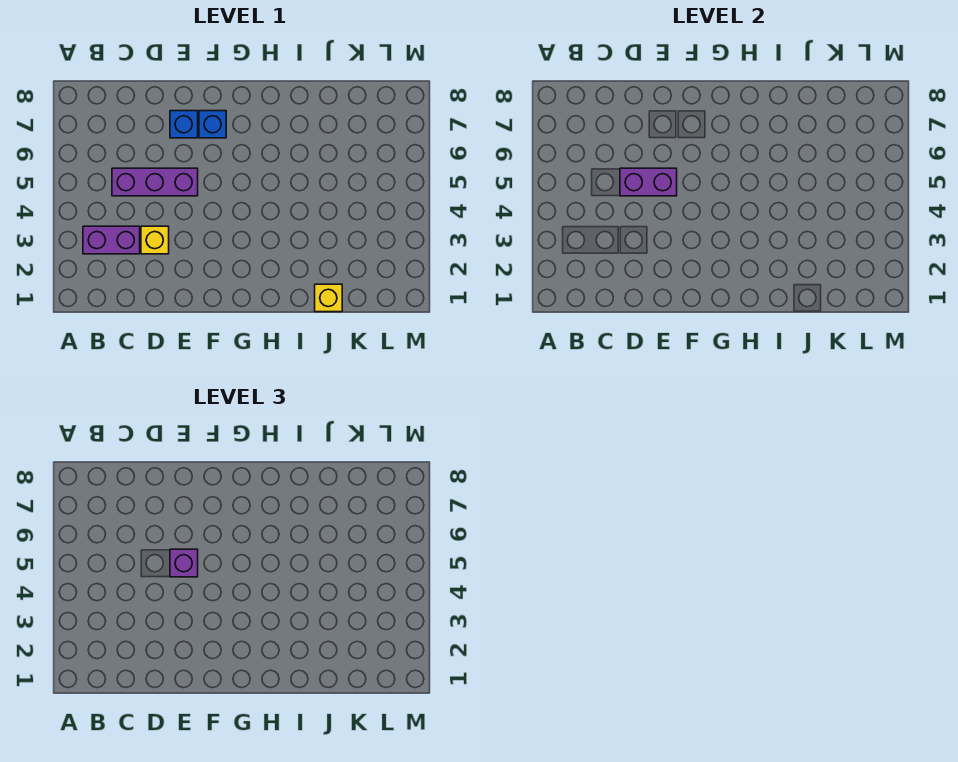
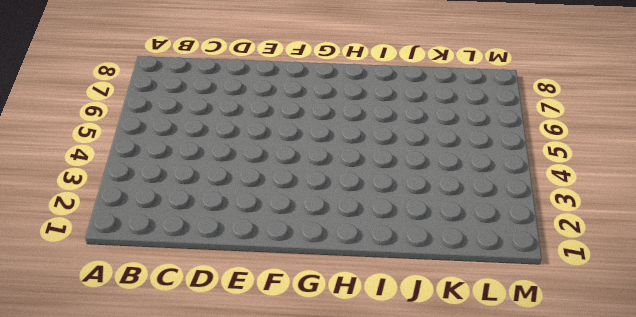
none -> purple brick B3:C3 level 1
none -> purple brick C5:E5 level 1

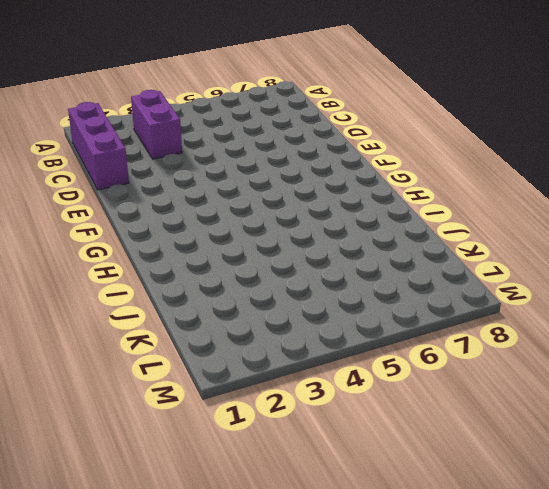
purple brick B1:D1 level 1 -> purple brick C5:E5 level 1
none -> yellow brick D3 level 1
none -> blue brick E7 level 1

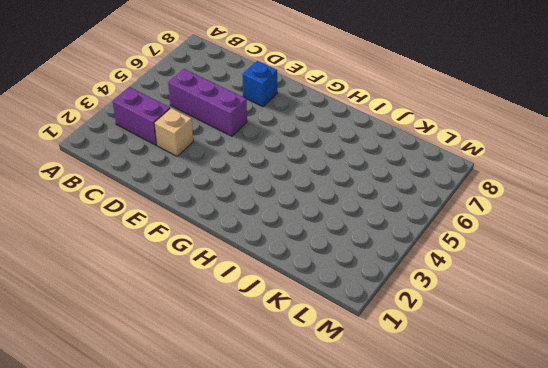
tan brick D3 level 1 -> yellow brick D3 level 1
none -> blue brick F7 level 1
none -> yellow brick J1 level 1

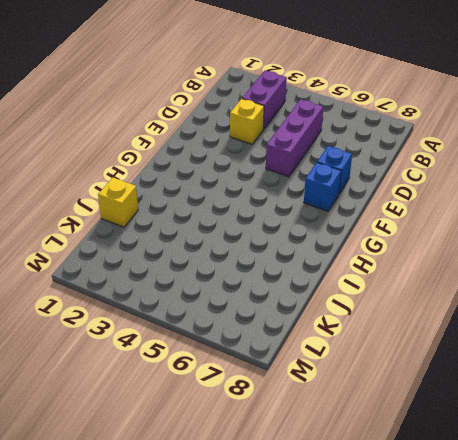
none -> purple brick D5:E5 level 2
none -> purple brick E5 level 3

